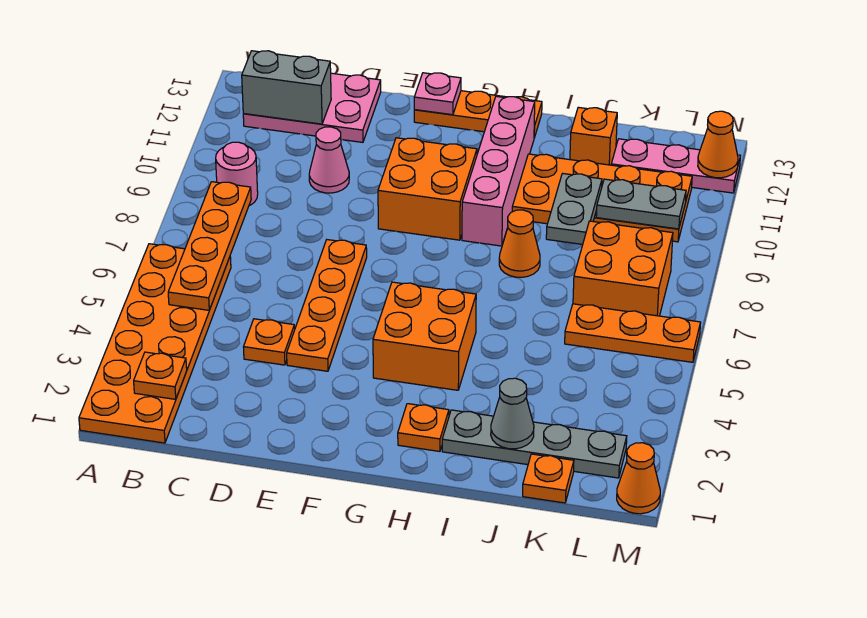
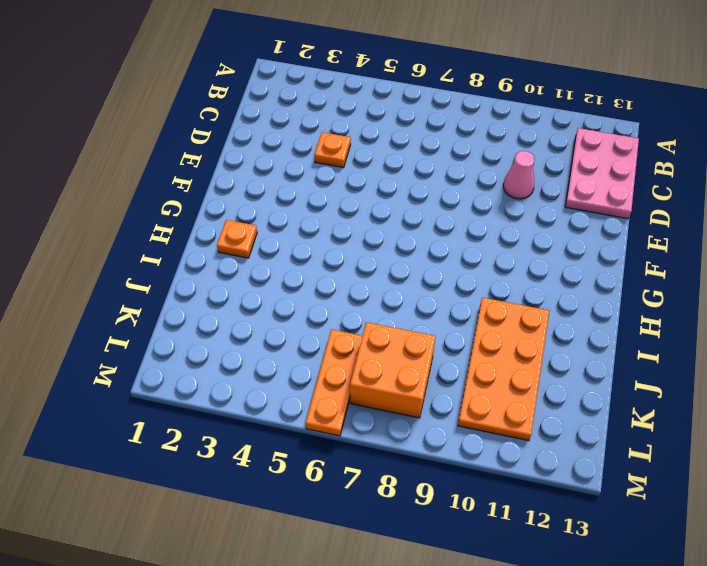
none -> orange plate A1:B6 level 1
none -> pink round brick B9 level 1
none -> orange plate E4:E7 level 1

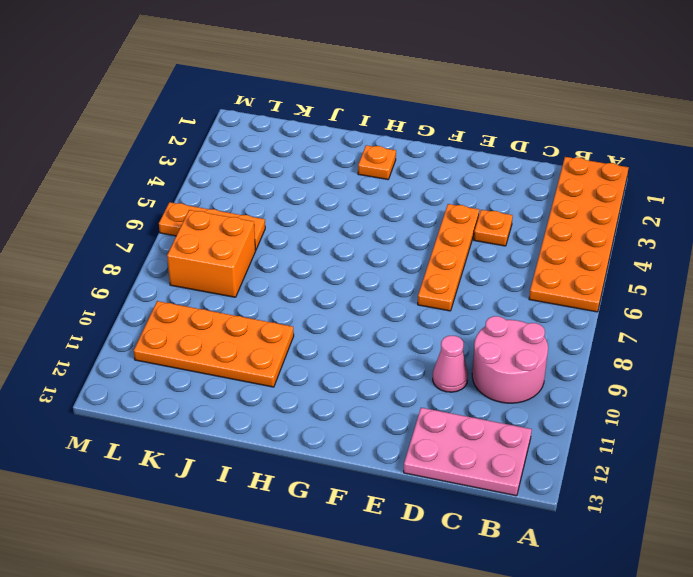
pink round brick B9:C10 level 1 -> pink round brick B9 level 1
none -> orange brick F9:G10 level 1
none -> orange plate F13:H13 level 1
none -> orange brick G4:H5 level 1

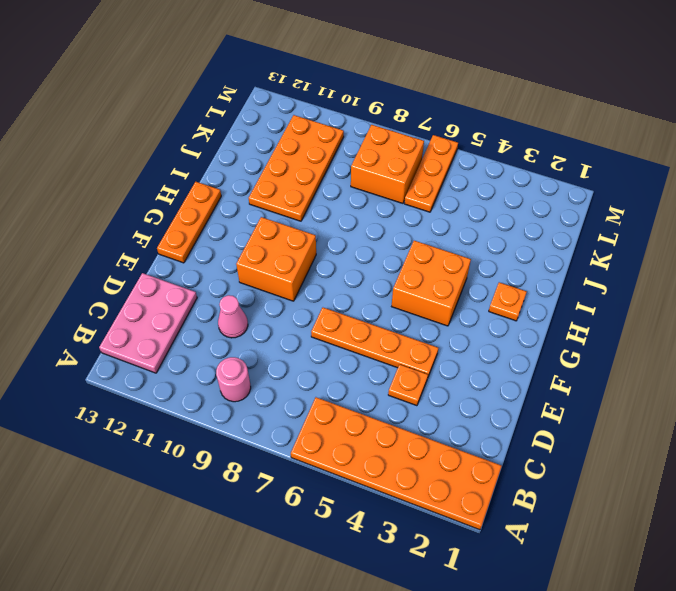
none -> pink brick H9:H12 level 1
none -> grey plate I2:L2 level 1
none -> orange cone I8 level 1

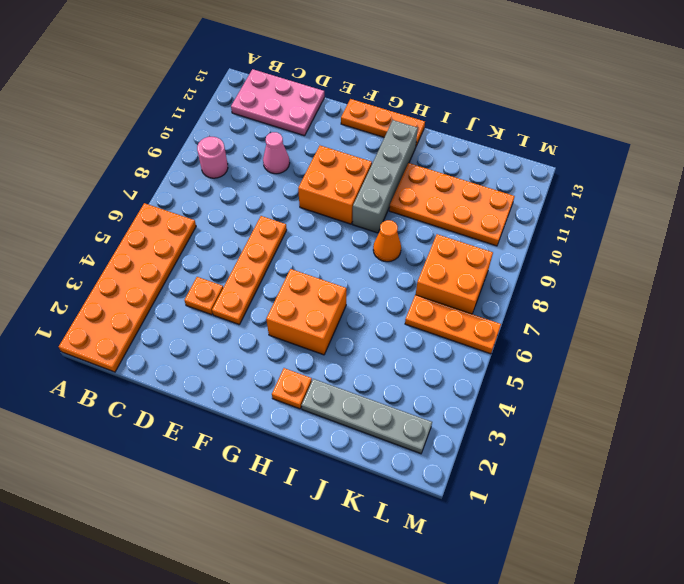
grey brick H9:H12 level 1 -> pink brick H9:H12 level 1
none -> orange brick J12 level 1
none -> orange plate K1 level 1
none -> pink plate K12:M12 level 1

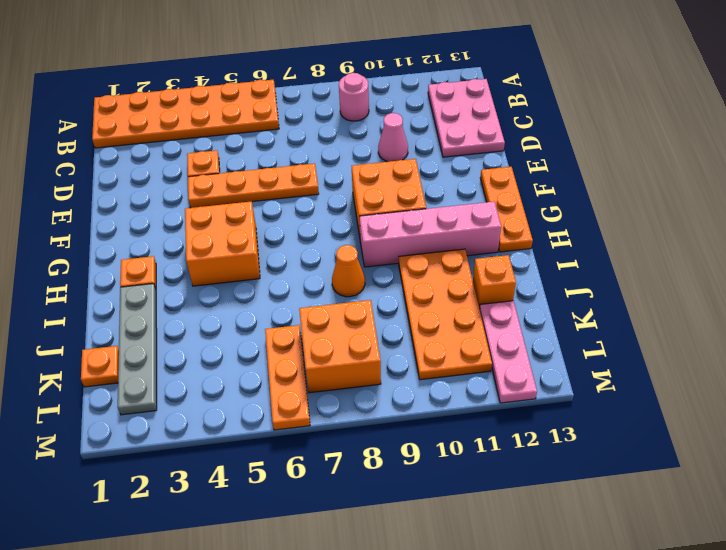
none -> orange cone M1 level 1
none -> orange plate B2 level 2
none -> orange plate B5:B8 level 2

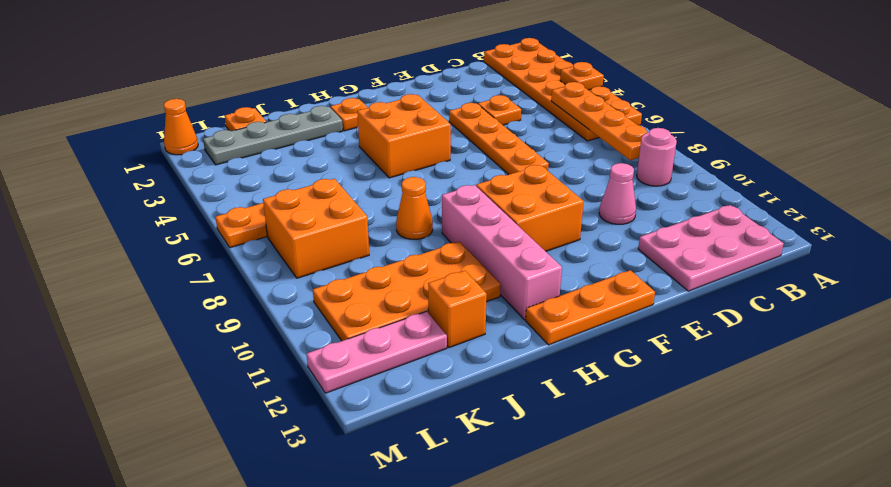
orange plate A4 level 2 -> orange plate B2 level 2
none -> grey brick B12:C12 level 2
none -> pink plate F13 level 2
none -> grey cone J2 level 2

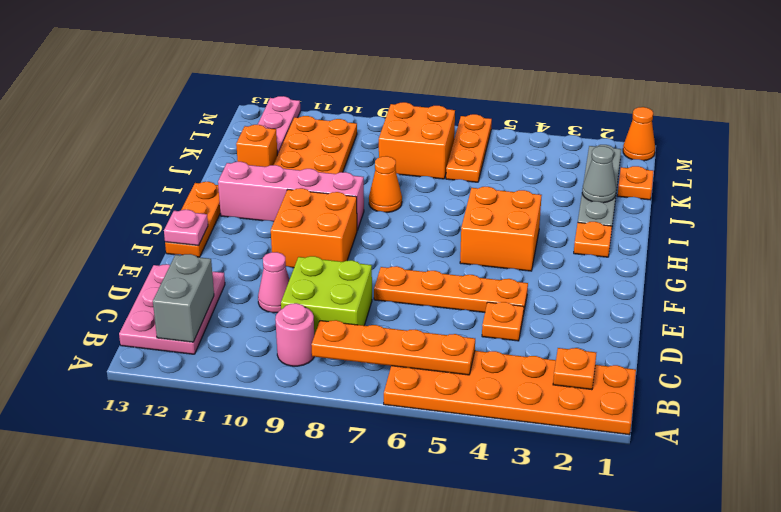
lime brick C8:D9 level 1 -> none
none -> grey plate J9:J10 level 2
none -> grey plate K10:L10 level 2
none -> orange cone M12 level 2

